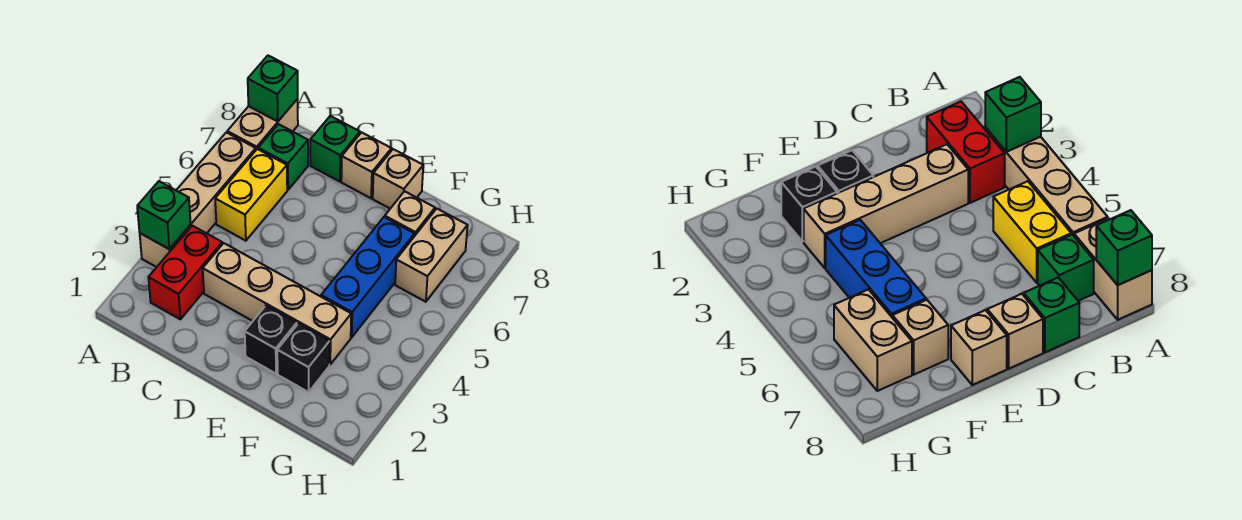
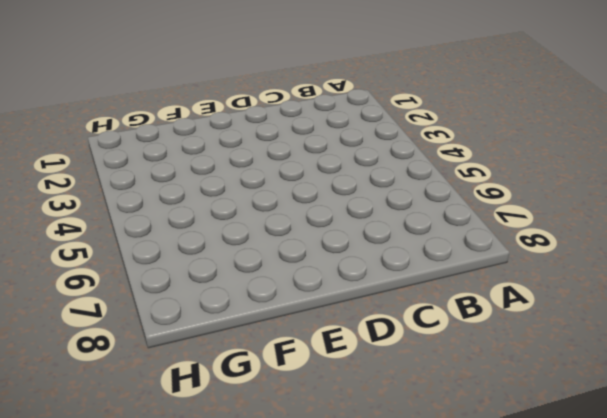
none -> tan brick A3:A6 level 1
none -> tan brick A7:A8 level 1
none -> red brick B2:B3 level 1

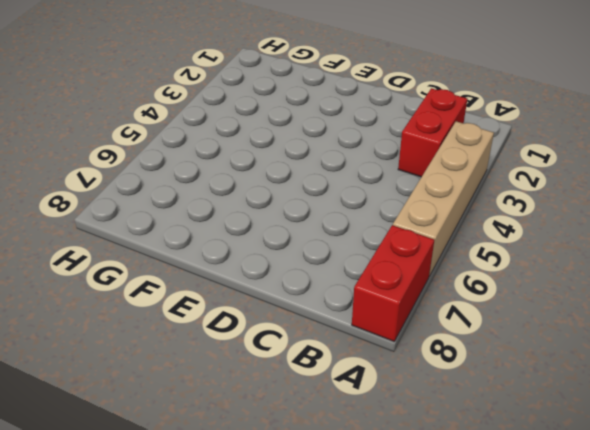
red brick A7:A8 level 1 -> tan brick A7:A8 level 1
none -> yellow brick B5:B6 level 1
none -> green brick B7 level 1
none -> tan brick C3:F3 level 1

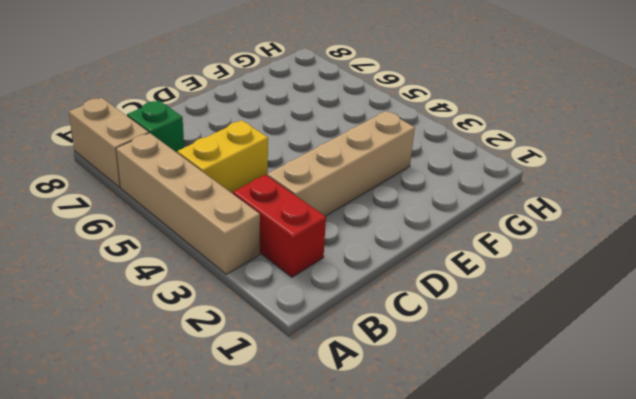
yellow brick B5:C5 level 1 -> yellow brick B5:B6 level 1
none -> green brick C8 level 1
none -> tan brick D8 level 1
none -> black brick E2 level 1

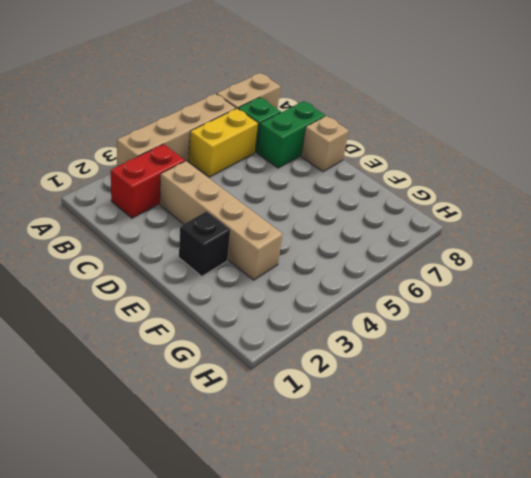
green brick C7:C8 level 1 -> green brick C8 level 1
none -> tan brick E8 level 1
none -> black brick F2 level 1
none -> blue brick F4:F6 level 1

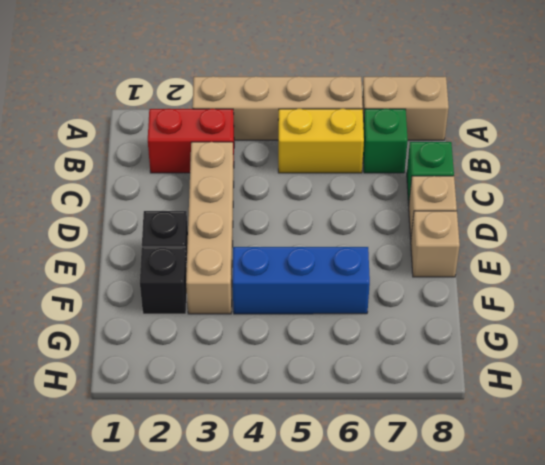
none -> tan brick F7 level 1
none -> tan brick G6:G7 level 1
none -> green brick A3 level 2

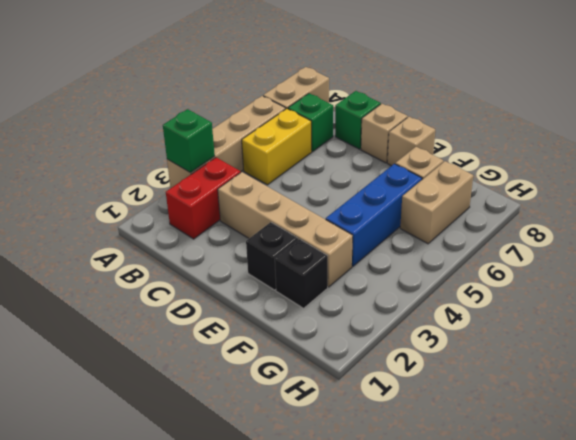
none -> green brick A8 level 2

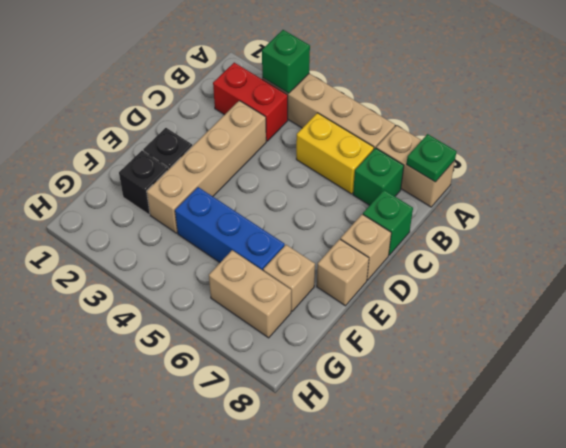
green plate A8 level 2 -> green brick A8 level 2

